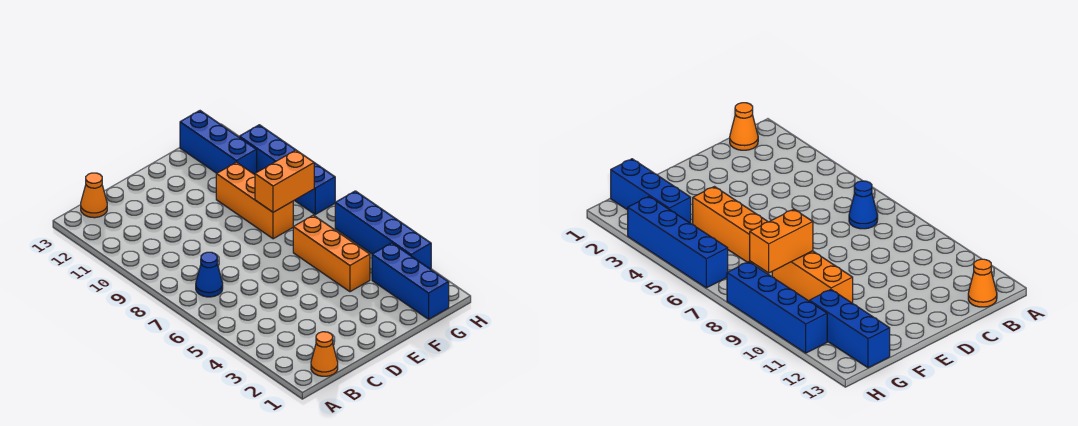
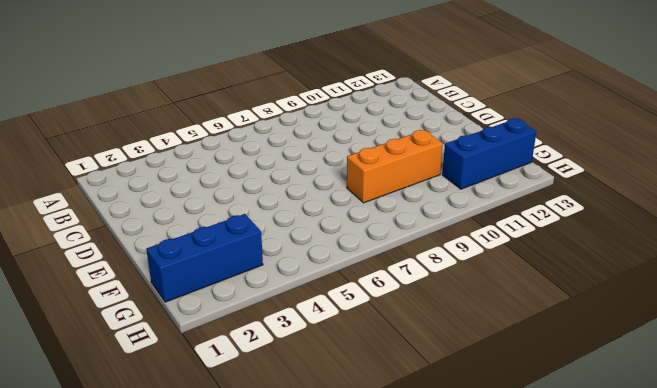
none -> orange cone B1 level 1
none -> blue cone B7 level 1

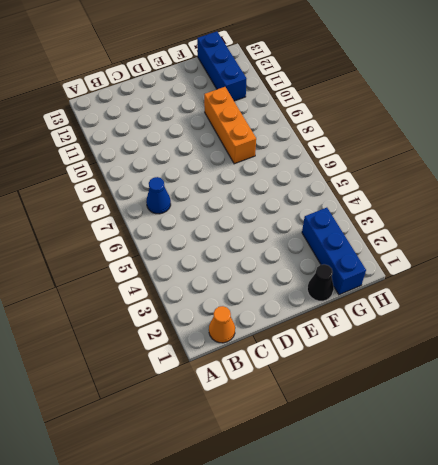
black cone F1 level 1 -> none
none -> orange cone B13 level 1
none -> orange brick F4:F6 level 1

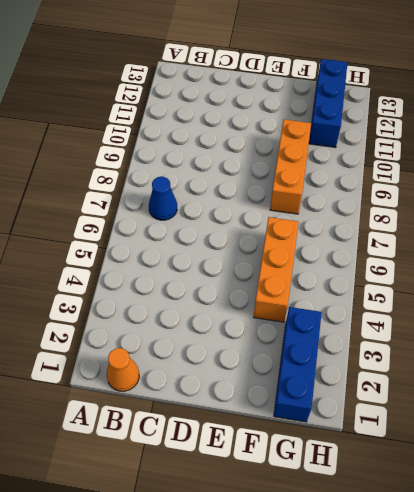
none -> orange cone B13 level 1
none -> blue brick H3:H6 level 1

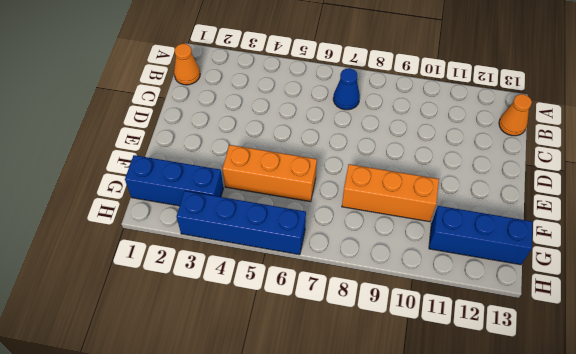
none -> blue brick H8:H11 level 1
none -> orange brick F8:G8 level 2

